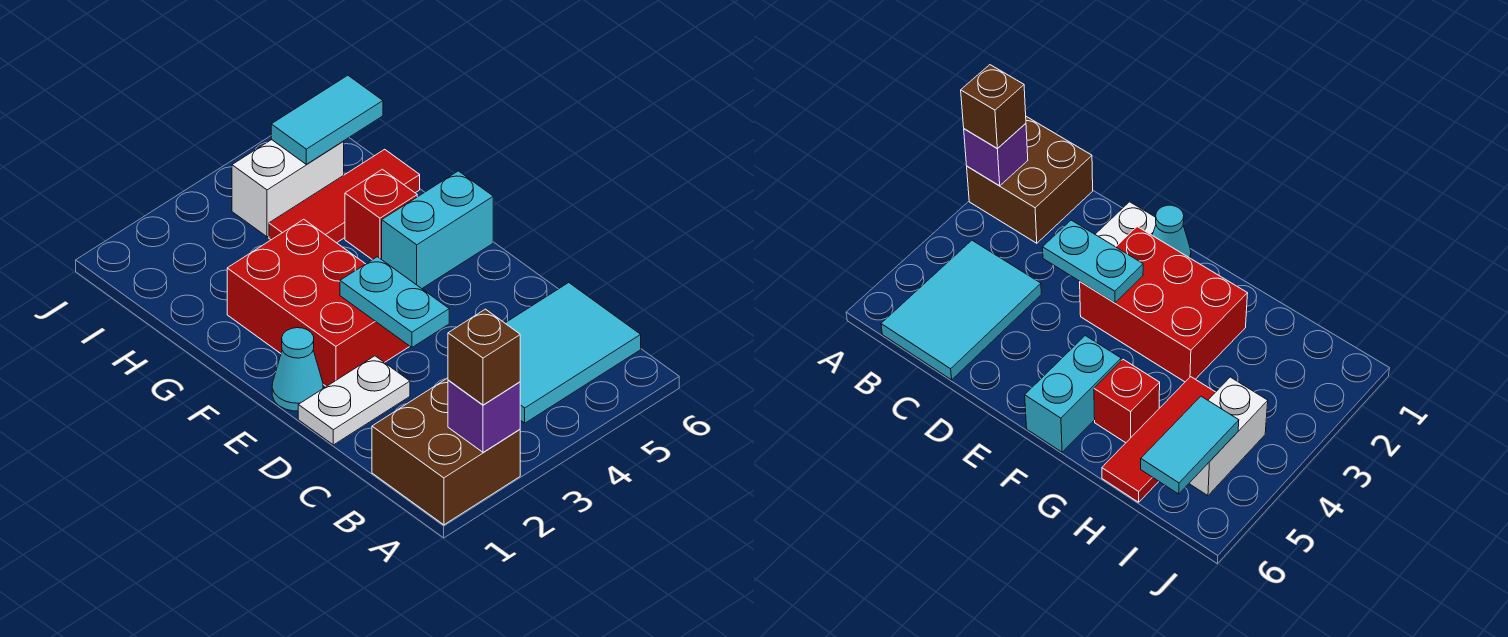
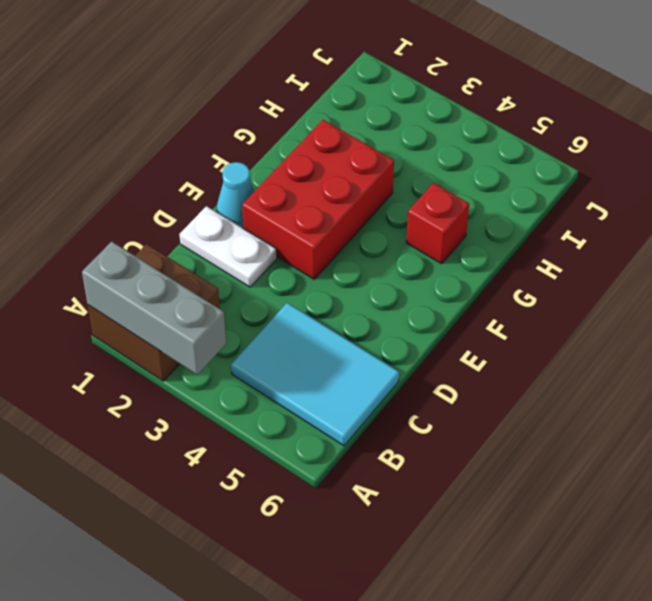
grey brick A1:A3 level 2 -> purple brick A2 level 2
none -> cyan brick F5:F6 level 1
none -> red tile H4:H6 level 1
none -> white brick I4:I5 level 1

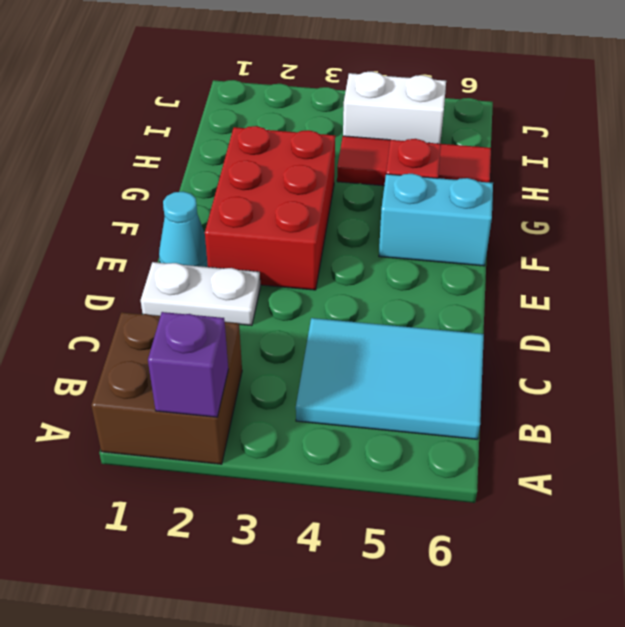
none -> cyan plate D3:E3 level 2
none -> cyan tile I5:I6 level 2
none -> brown brick A2 level 3

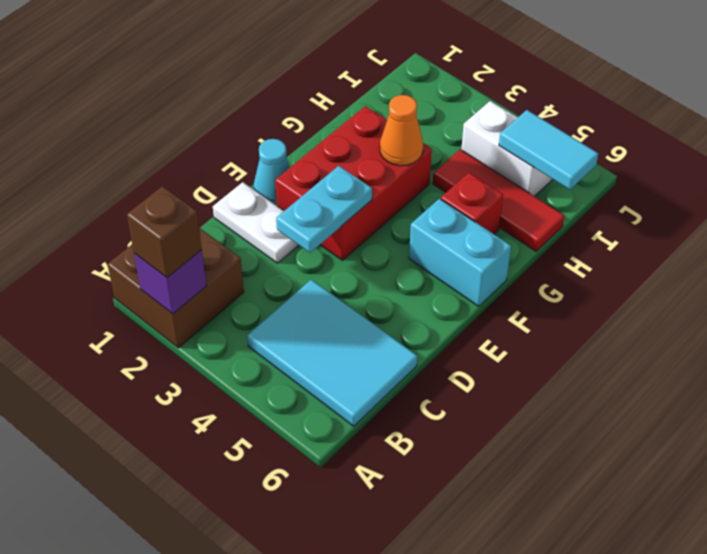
orange cone G3 level 2 -> none

